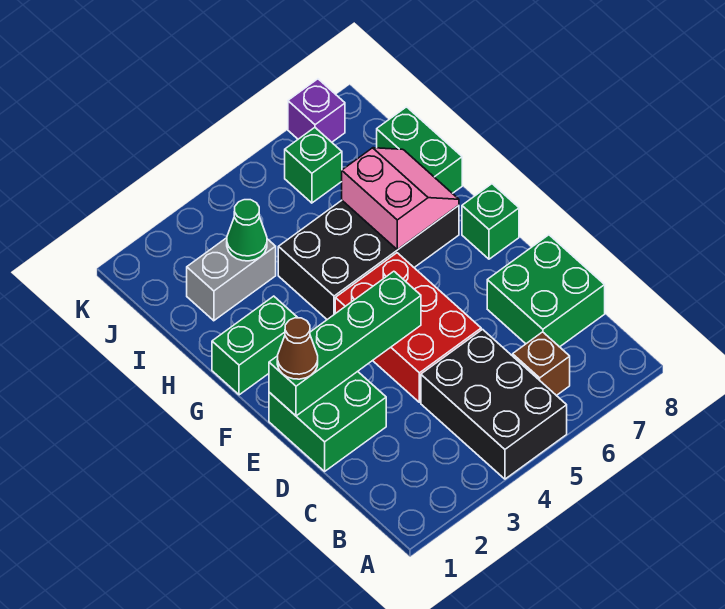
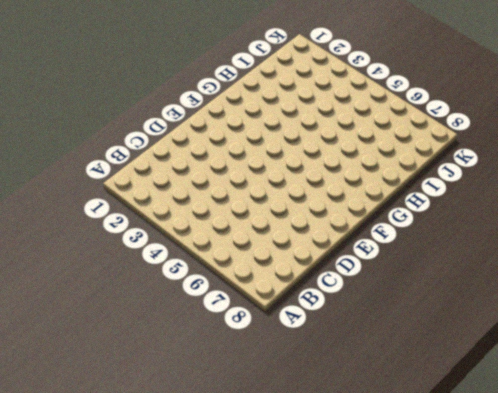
none -> black brick A4:C5 level 1
none -> brown brick B6 level 1
none -> green brick C7:D8 level 1

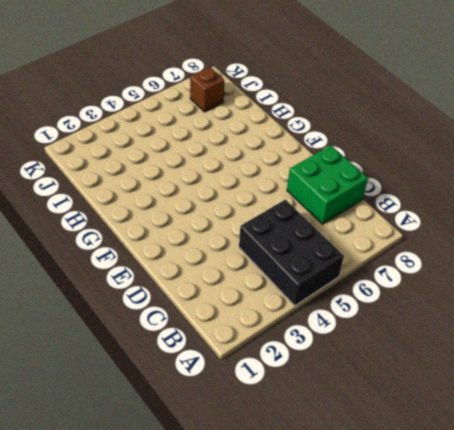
brown brick J7 level 1 -> brown brick B6 level 1
none -> green brick D1:E2 level 1
none -> red brick D4:F5 level 1
none -> green brick F8 level 1

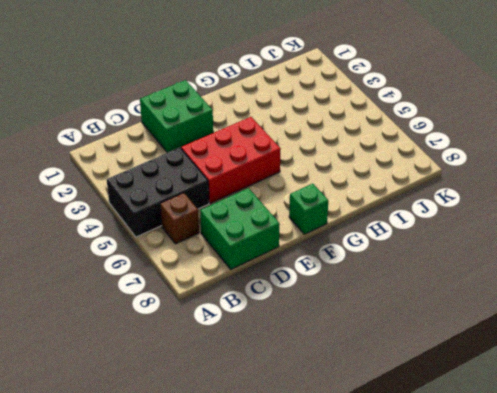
none -> green brick G1:G2 level 1
none -> black brick G4:H7 level 1
none -> green brick H8:I8 level 1

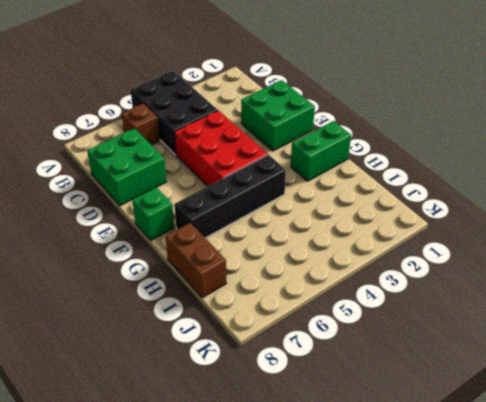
black brick G4:G7 level 1 -> black brick G4:H7 level 1
brown brick H8:I8 level 1 -> green brick H8:I8 level 1
none -> grey brick I2:I3 level 1
none -> green brick J6 level 1
none -> purple brick K7 level 1

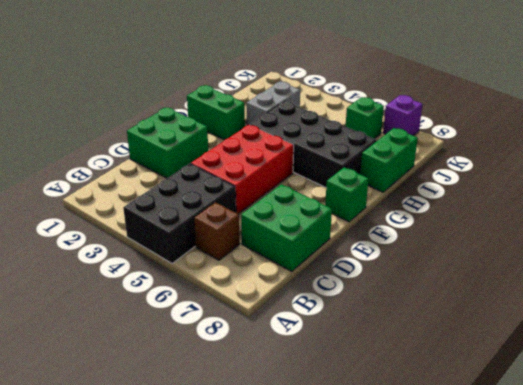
grey brick H3:I3 level 1 -> grey brick I2:I3 level 1
none -> green brick E1:E4 level 2
none -> pink slope G6:H7 level 2 top 6
none -> green cone I3 level 2

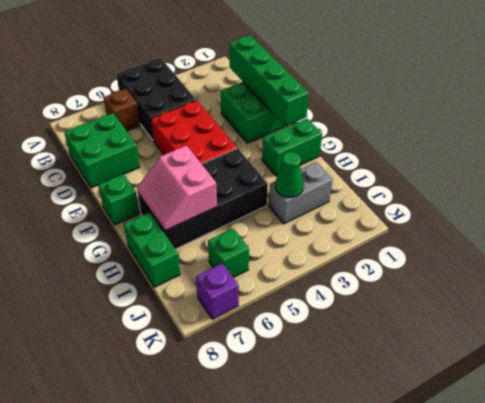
green brick C1:F1 level 2 -> green brick E1:E4 level 2
none -> brown cone E1 level 3

